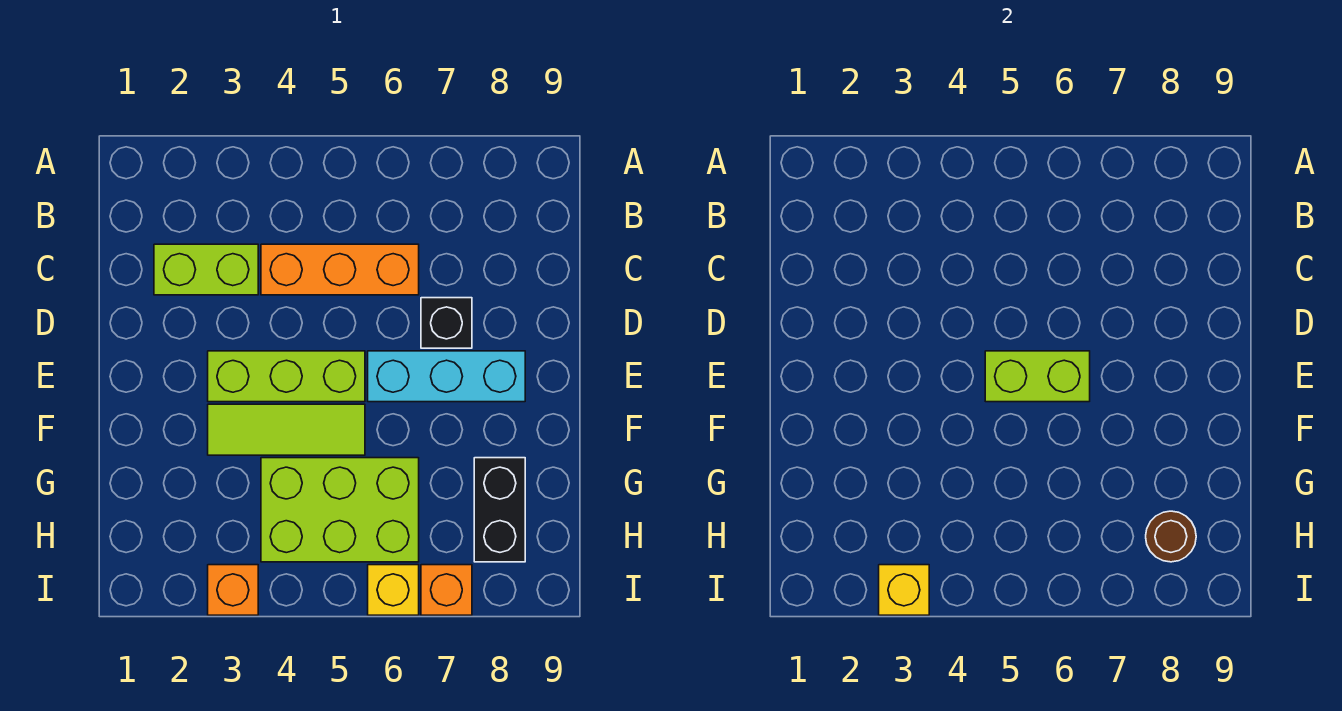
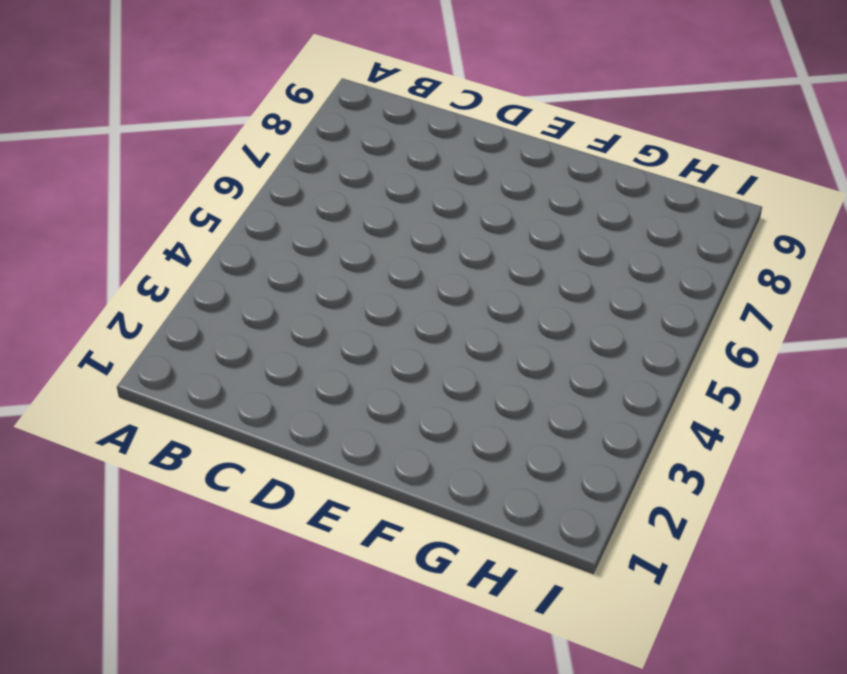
none -> lime brick C2:C3 level 1
none -> orange brick C4:C6 level 1
none -> black brick D7 level 1

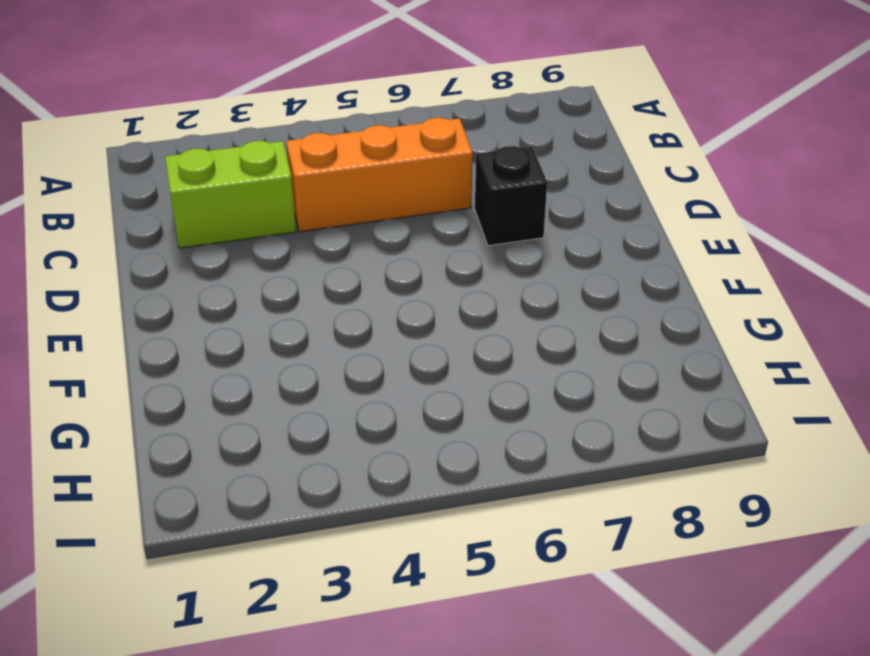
none -> lime brick E3:E5 level 1
none -> cyan brick E6:E8 level 1
none -> lime tile F3:F5 level 1

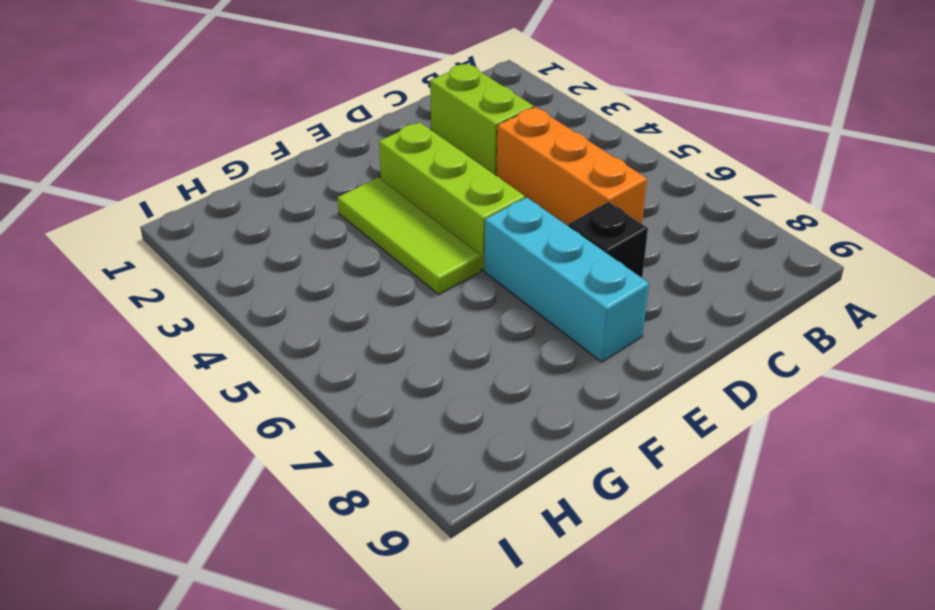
none -> lime brick G4:H6 level 1
none -> black brick G8:H8 level 1
none -> orange brick I3 level 1

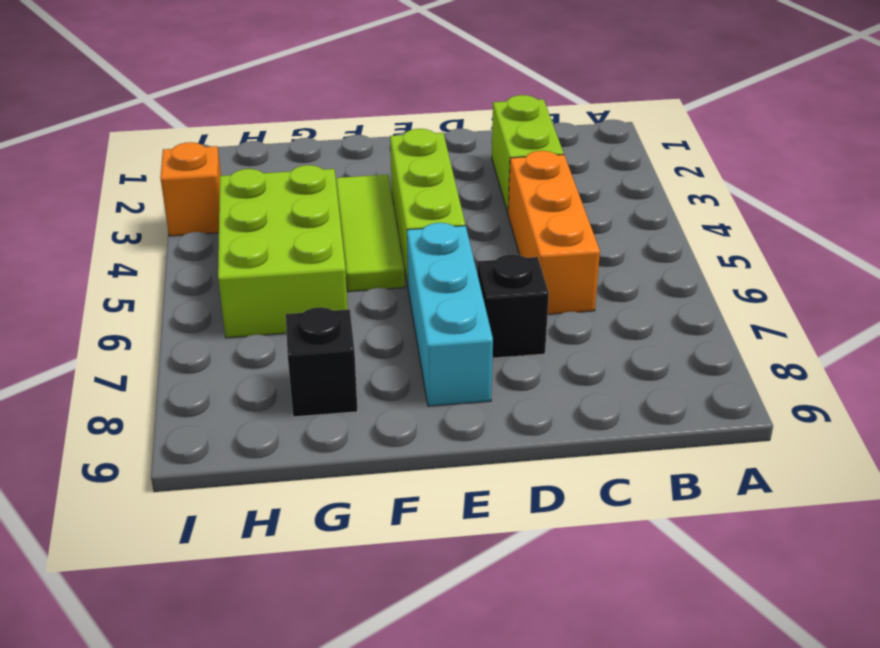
black brick G8 level 1 -> black brick G8:H8 level 1
none -> yellow brick I6 level 1
none -> orange brick I7 level 1
none -> lime brick E5:E6 level 2

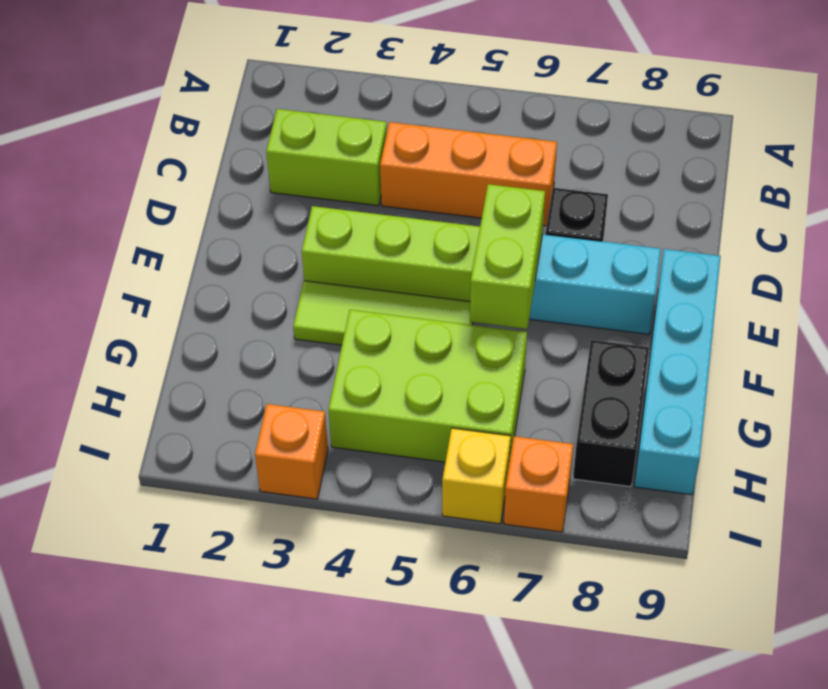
lime brick E6:F6 level 2 -> lime brick E5:E6 level 2
cyan brick E9:H9 level 1 -> none
none -> brown round brick H8 level 2
none -> yellow brick I3 level 2

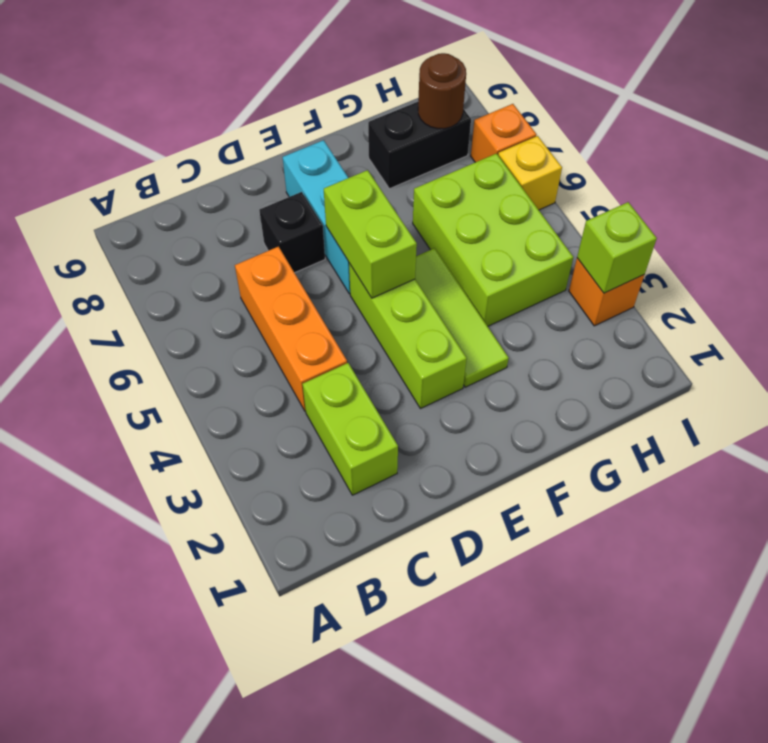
lime brick I3 level 2 -> yellow brick I3 level 2

